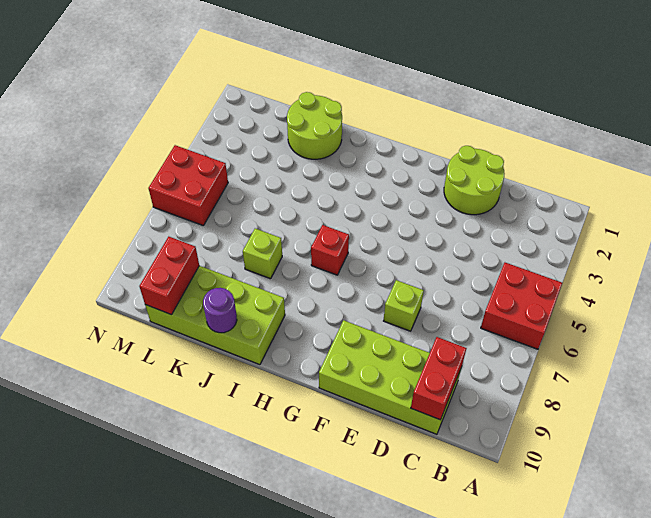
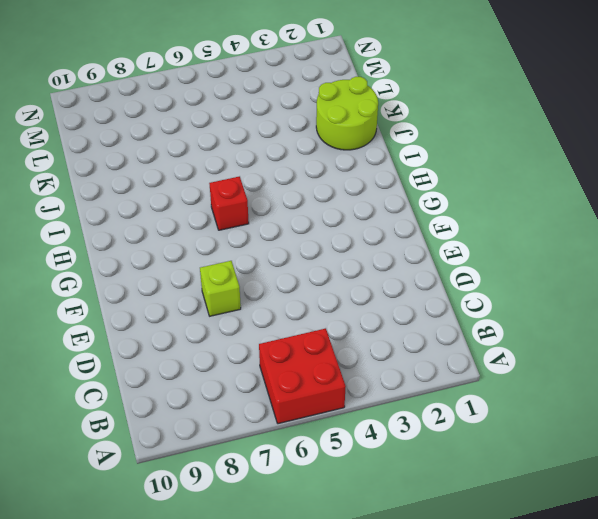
none -> lime brick C9:F10 level 1
none -> lime round brick D1:E2 level 1
none -> lime brick I9:L10 level 1

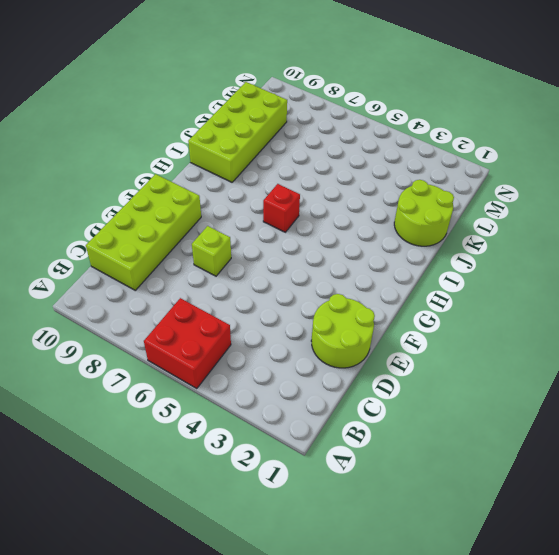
none -> lime brick J7 level 1
none -> red brick M5:N6 level 1
none -> red brick C9:C10 level 2

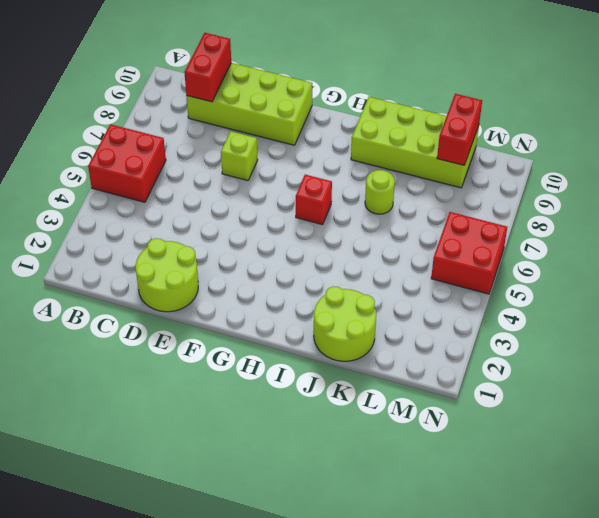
lime round brick J7 level 1 -> lime brick J7 level 1
none -> purple round brick J10 level 2

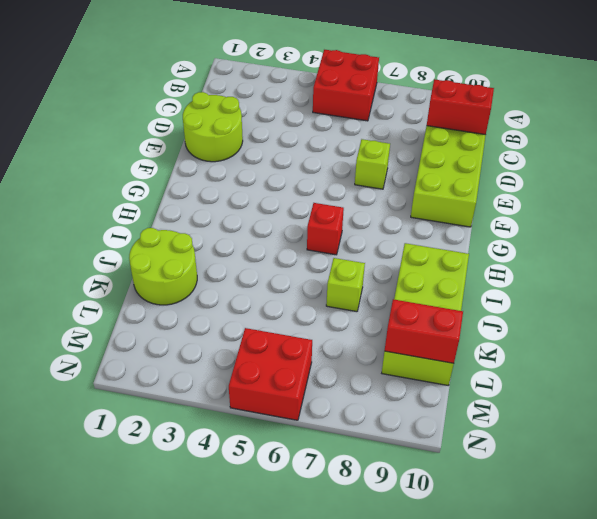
none -> purple round brick J10 level 2

